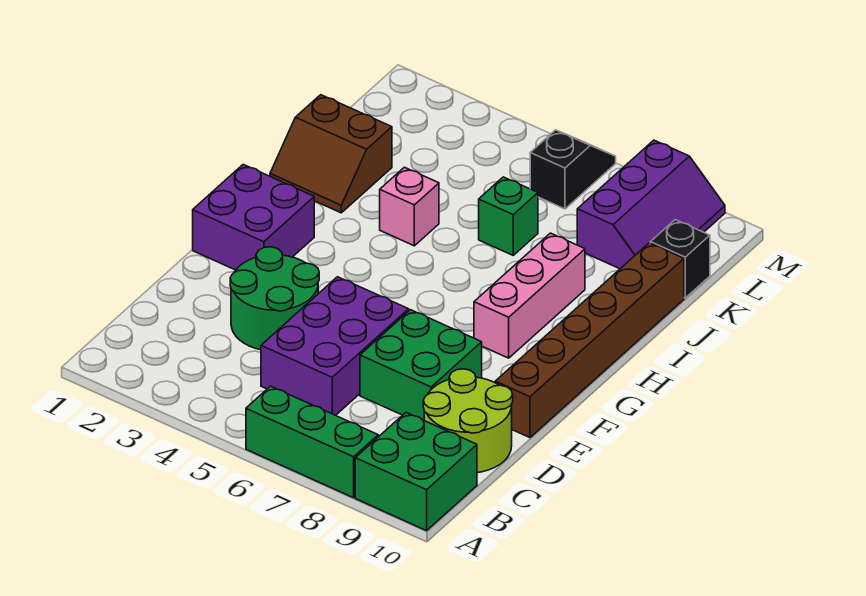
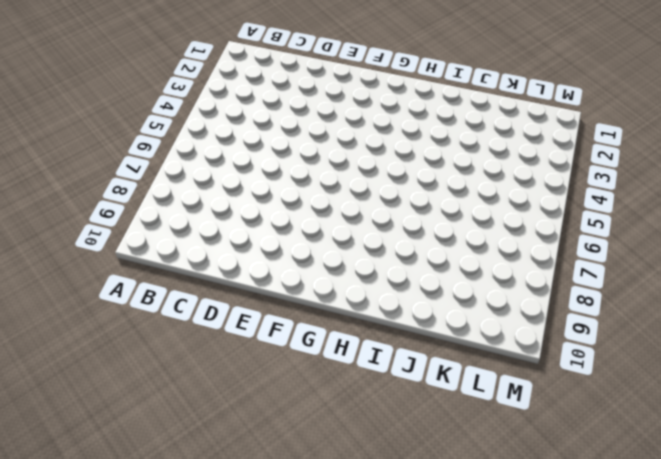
none -> green brick A6:A8 level 1
none -> green brick A9:B10 level 1
none -> purple brick C5:E6 level 1

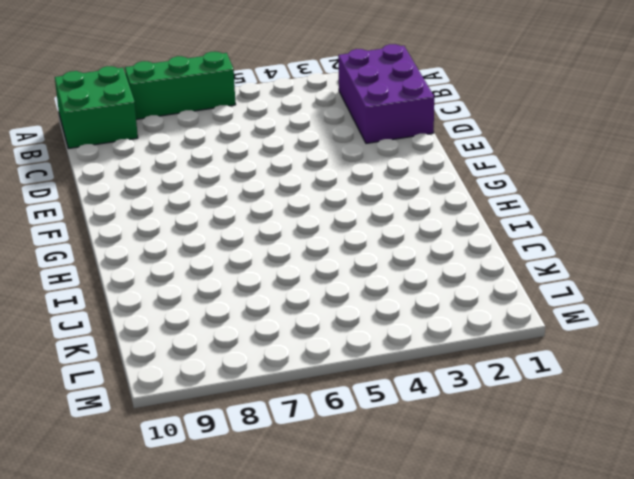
purple brick B1:D2 level 1 -> purple brick C5:E6 level 1
none -> lime round brick C9:D10 level 1
none -> green round brick D3:E4 level 1
none -> green brick D7:E8 level 1

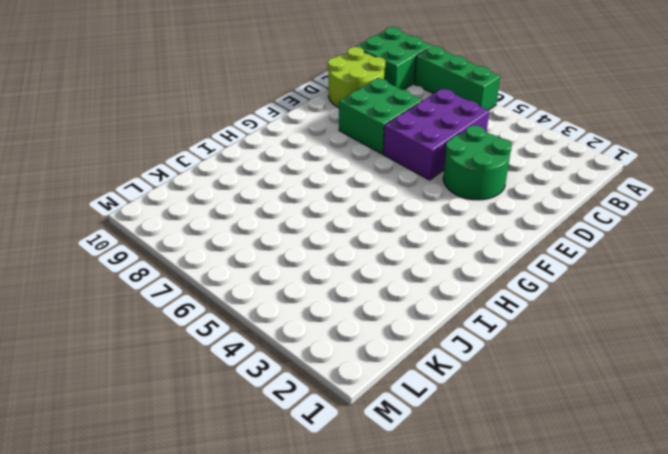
none -> brown brick E10:J10 level 1
none -> purple brick F1:G2 level 1
none -> pink brick G8:I8 level 1

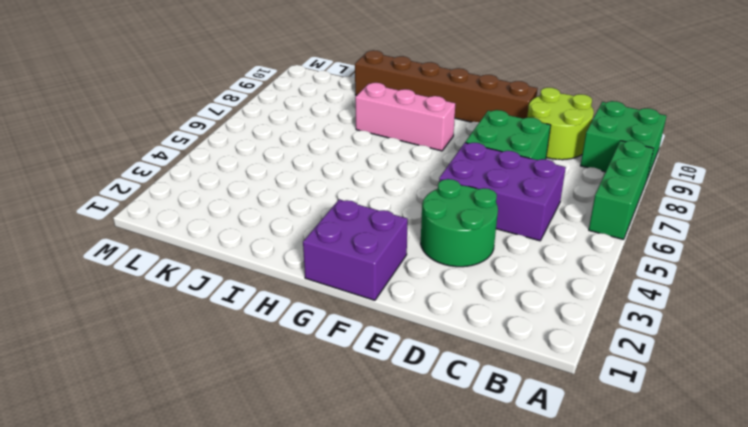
none -> brown slope I1:J2 level 1 top J
none -> pink brick I4 level 1
none -> green brick J6 level 1

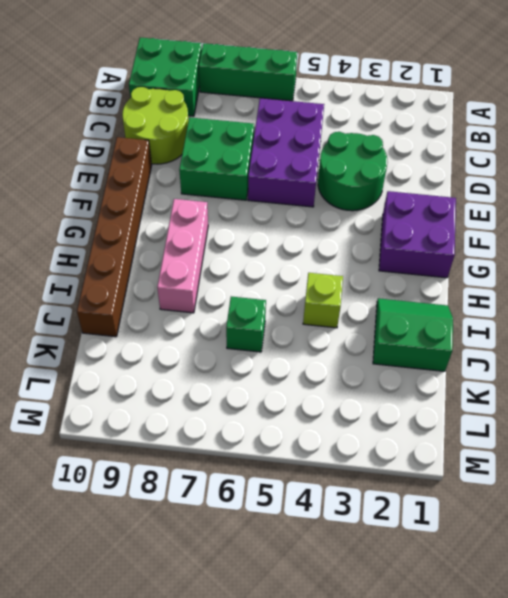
green slope I1:J2 level 1 top J -> brown slope I1:J2 level 1 top J
lime brick I4 level 1 -> pink brick I4 level 1
none -> purple slope K8:M9 level 1 top 8
none -> black brick K10 level 1
none -> black slope L6:M6 level 1 top L

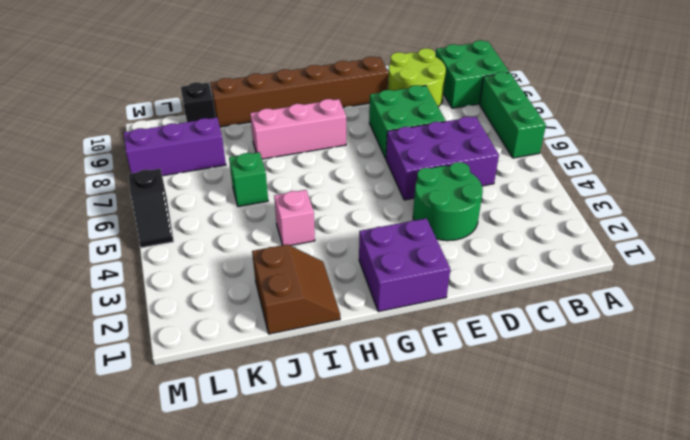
black slope M5:M6 level 1 top 6 -> black slope L6:M6 level 1 top L

